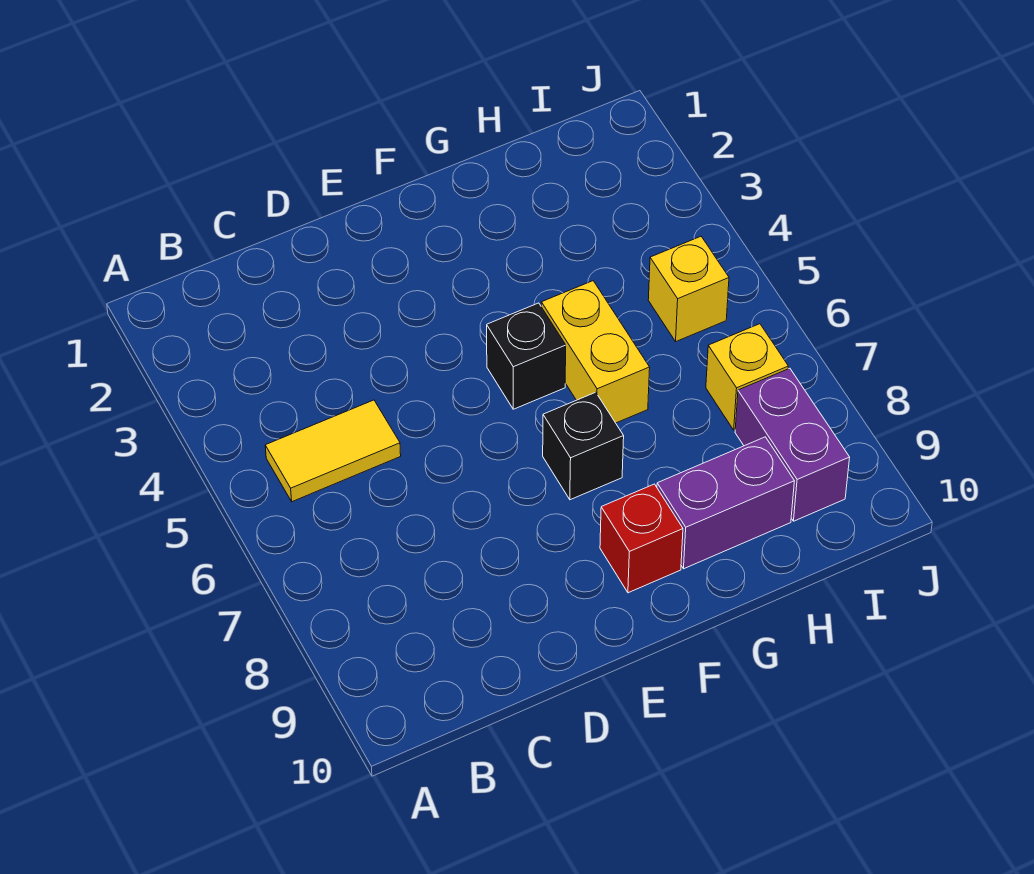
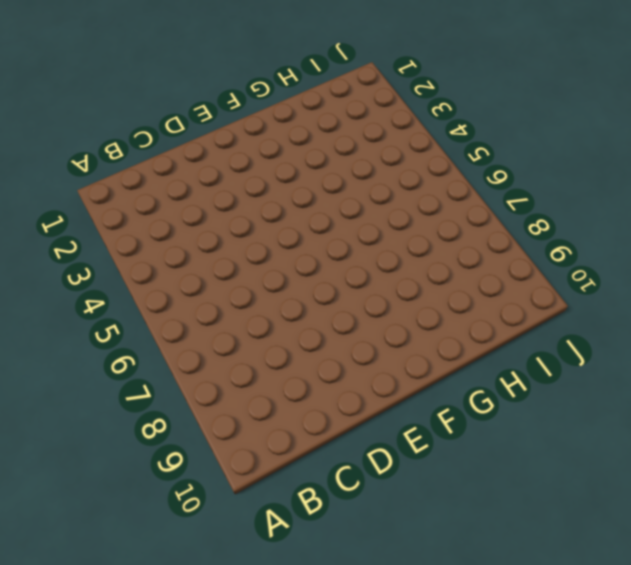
none -> yellow tile B5:C5 level 1
none -> black brick F5 level 1

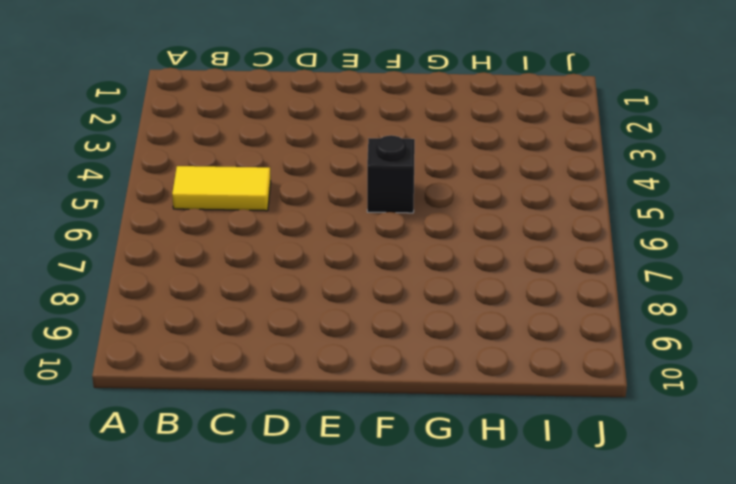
none -> black brick F7 level 1
none -> red brick F9 level 1

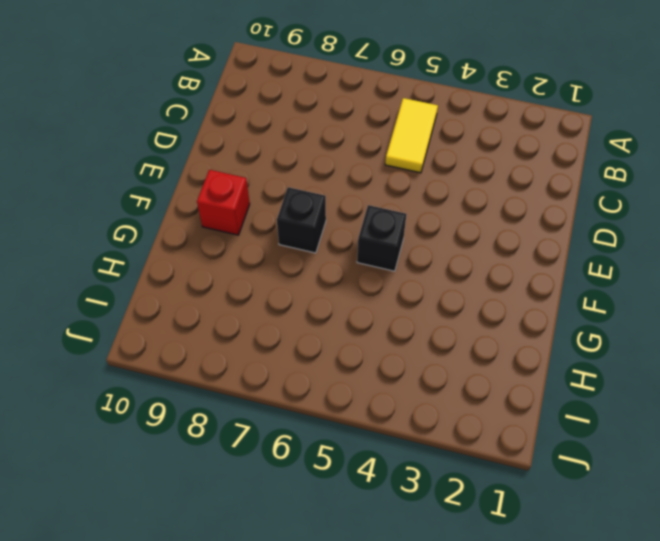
none -> yellow brick G5:G6 level 1
none -> purple brick G9:H9 level 1

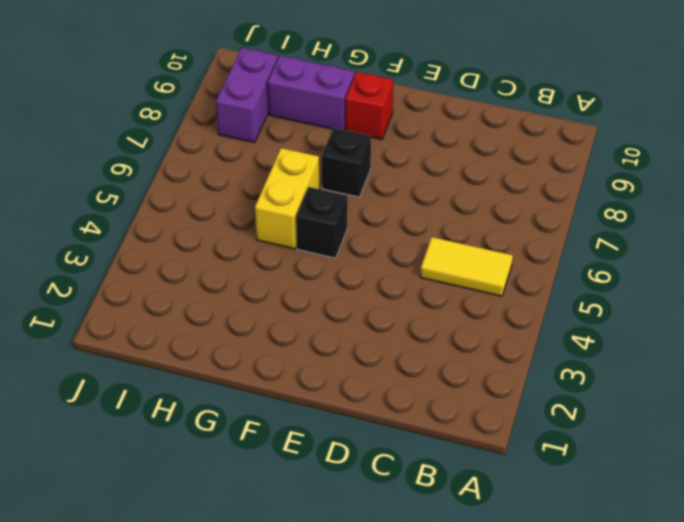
none -> yellow brick I5 level 1
none -> yellow brick I7 level 1

